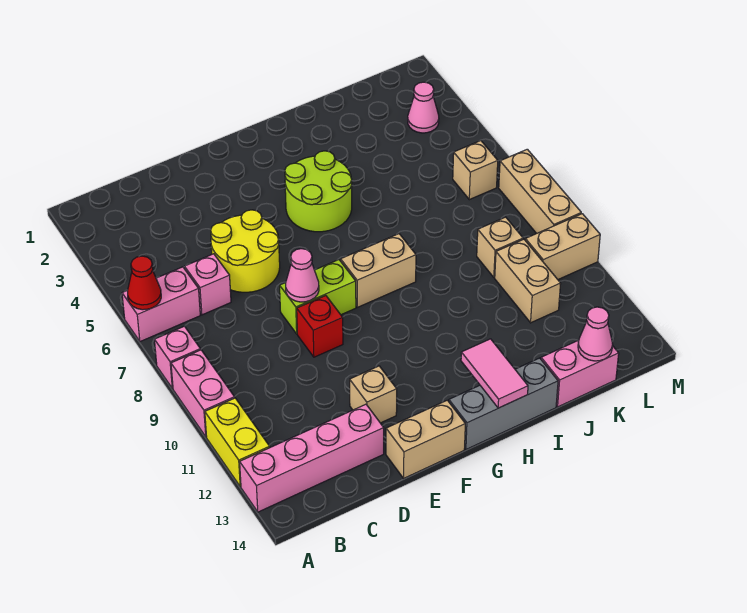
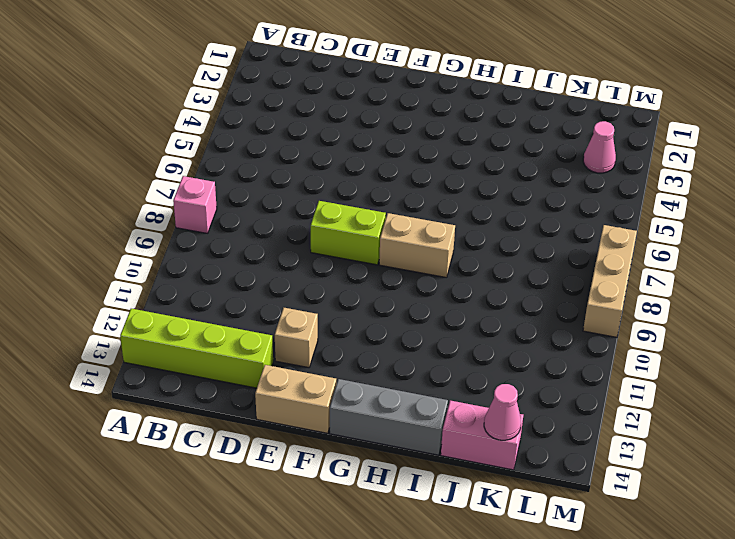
lime brick A13:D13 level 1 -> pink brick A13:D13 level 1
none -> pink brick A6:B6 level 1
none -> pink brick A9:A10 level 1
none -> yellow brick A11:A12 level 1

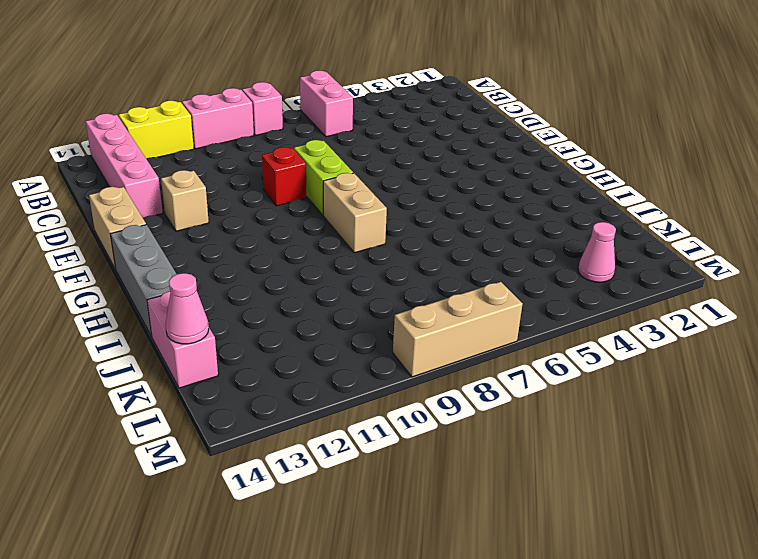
none -> pink brick C6 level 1
none -> yellow round brick D5:E6 level 1
none -> lime round brick G4:H5 level 1

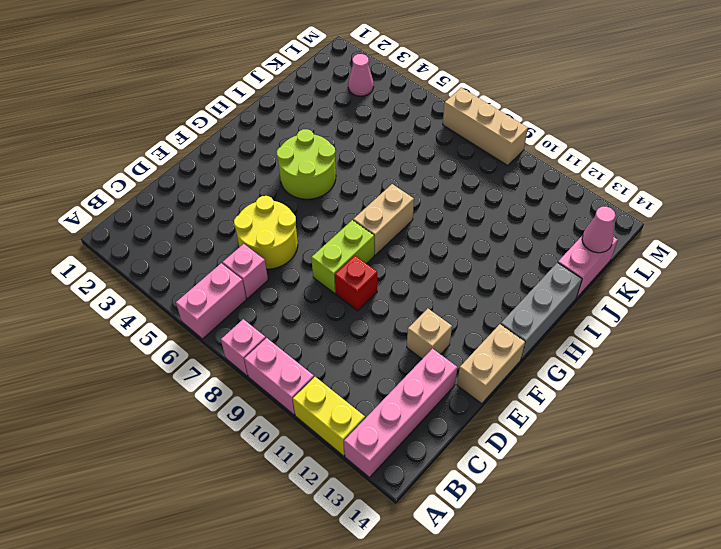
none -> tan brick K9 level 1
none -> tan brick K10:K11 level 1
none -> tan brick L6 level 1

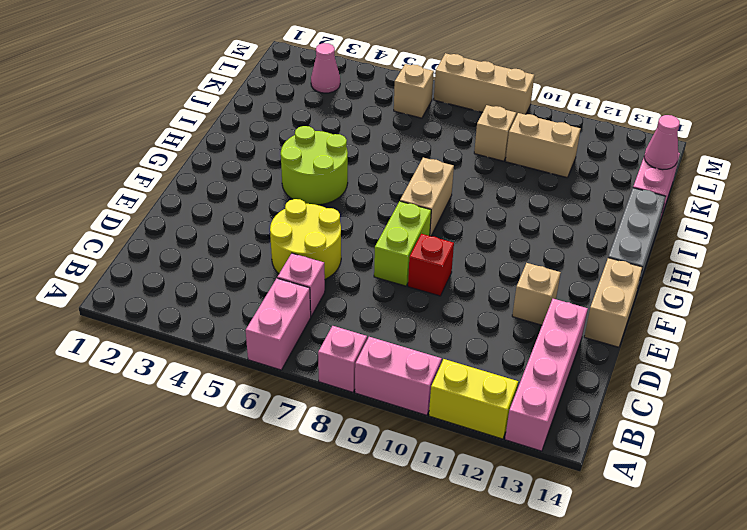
none -> tan brick L10:M10 level 1
none -> red cone A6 level 2
none -> pink cone E8 level 2

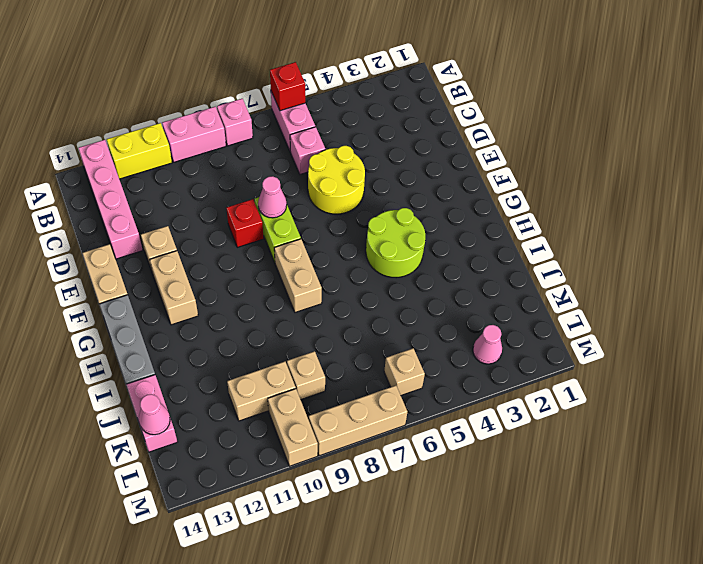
red brick A6 level 2 -> red cone A6 level 2
tan brick F12:G12 level 1 -> none
none -> pink tile H13:H14 level 2

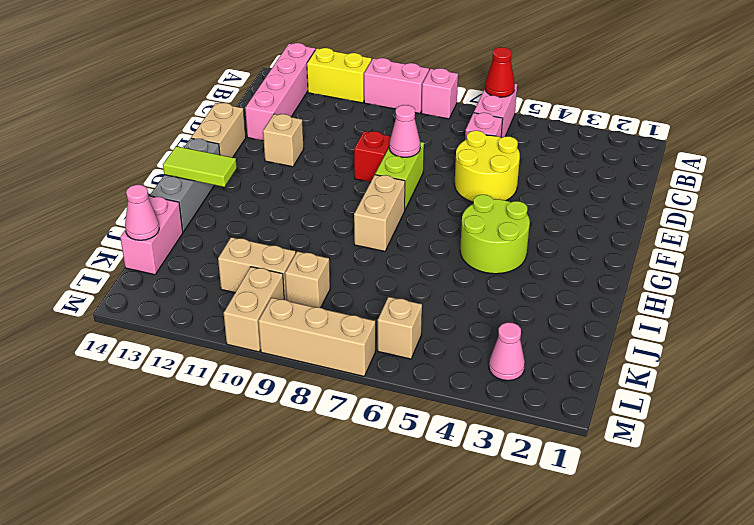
lime tile H13:H14 level 2 -> pink tile H13:H14 level 2

